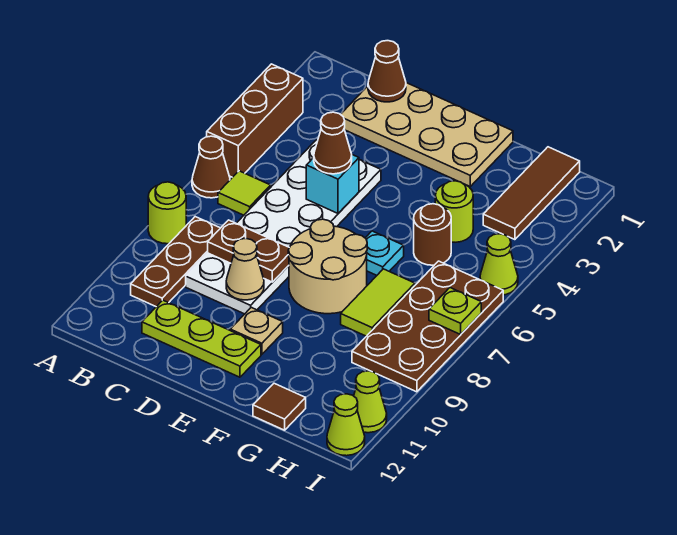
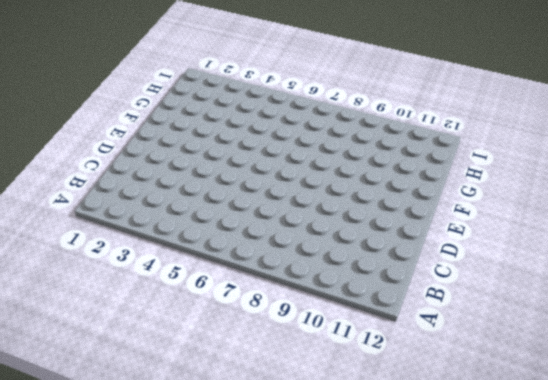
none -> brown brick A3:A5 level 1
none -> brown cone A6 level 1
none -> lime round brick A8 level 1

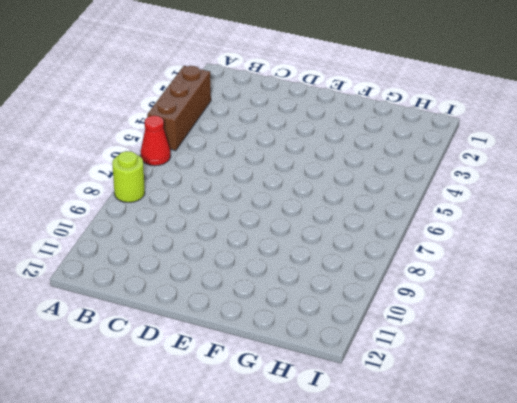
red cone A6 level 1 -> brown cone A6 level 1
none -> lime tile B6 level 1
none -> brown plate B8:B10 level 1
none -> tan plate C1:F2 level 1

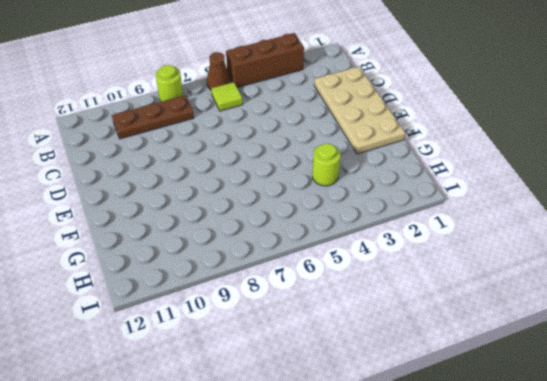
none -> white plate C4:D9 level 1
none -> lime plate C11:E11 level 1
none -> tan round brick E7:F8 level 1

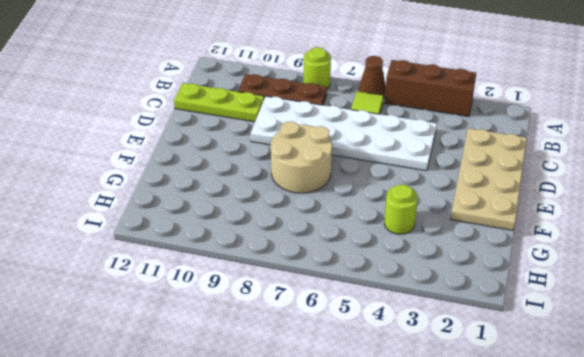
lime plate C10:C12 level 1 -> lime plate C11:E11 level 1
none -> tan plate E10 level 1
none -> cyan plate F6 level 1
none -> brown round brick G5 level 1

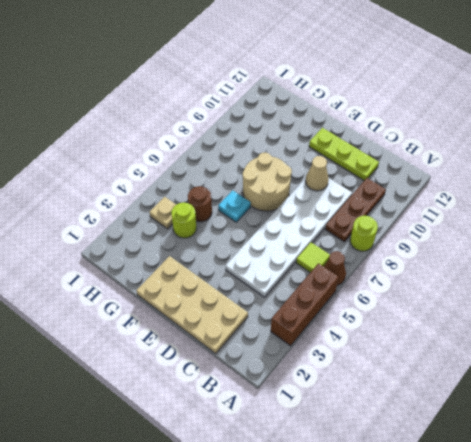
tan plate H4 level 1 -> tan plate E10 level 1
none -> lime tile G7:G8 level 1
none -> brown tile G12 level 1
none -> brown tile H1:H3 level 1

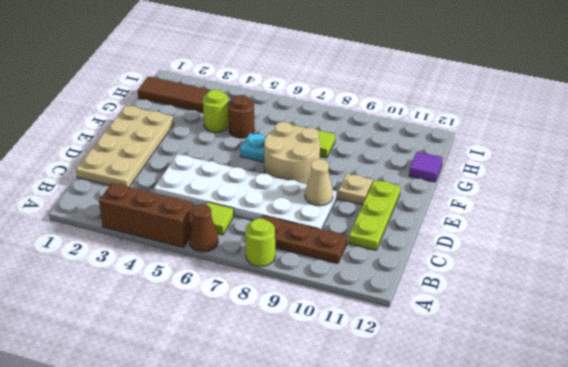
purple tile G12 level 1 -> brown tile G12 level 1
none -> brown plate H6:I9 level 1
none -> lime cone I5 level 1
none -> lime cone I11 level 1

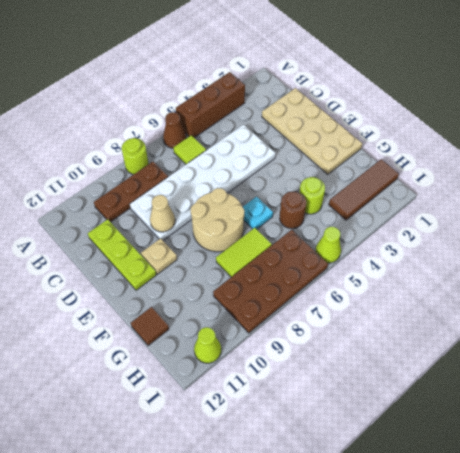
none -> lime cone I12 level 1
none -> brown cone C1 level 2
none -> brown plate C8:D8 level 2

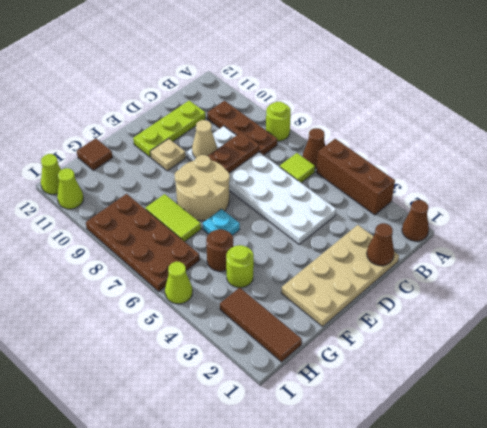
brown cone A1 level 1 -> brown cone D5 level 3
none -> cyan brick D5 level 2
none -> lime plate I7 level 2

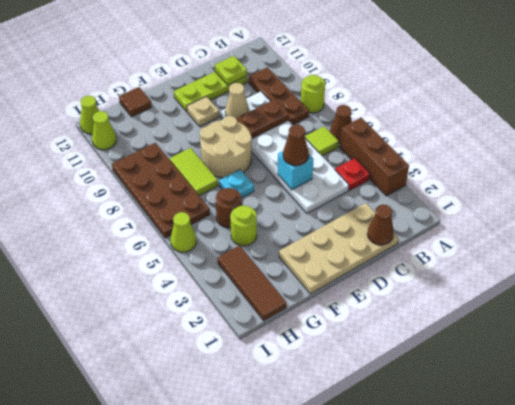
red plate B4 level 1 -> none
lime plate C11 level 2 -> lime plate I7 level 2

